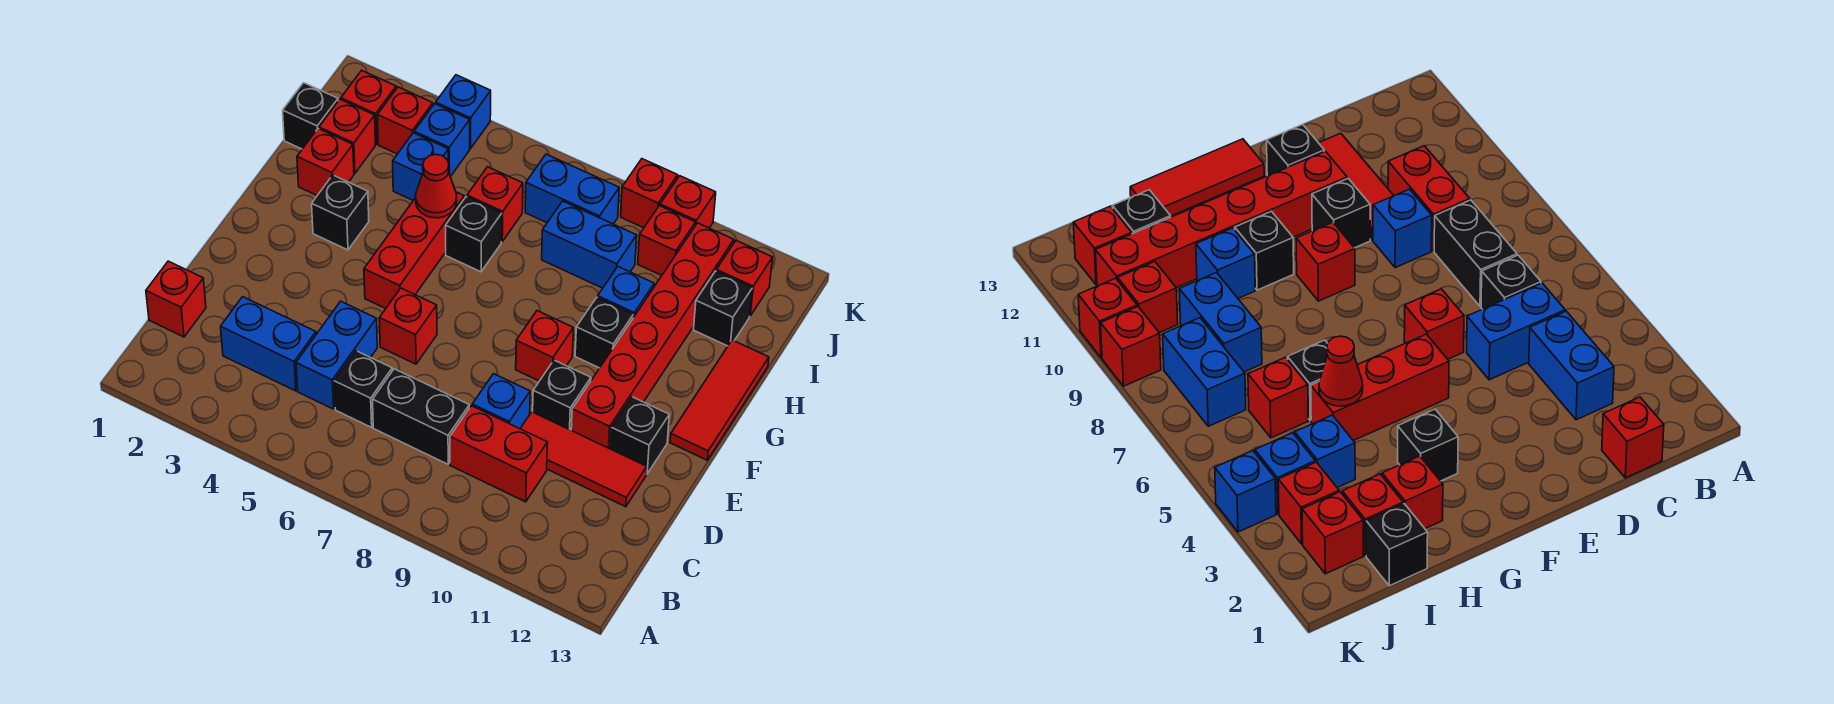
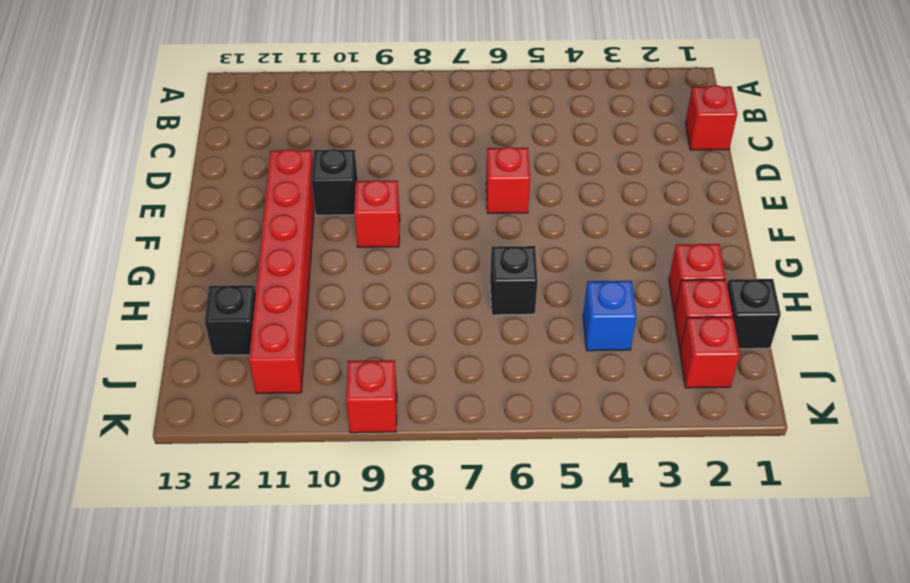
none -> blue brick C3:C4 level 1
none -> blue brick C5:D5 level 1
none -> black brick C6 level 1
none -> black brick C7:C8 level 1

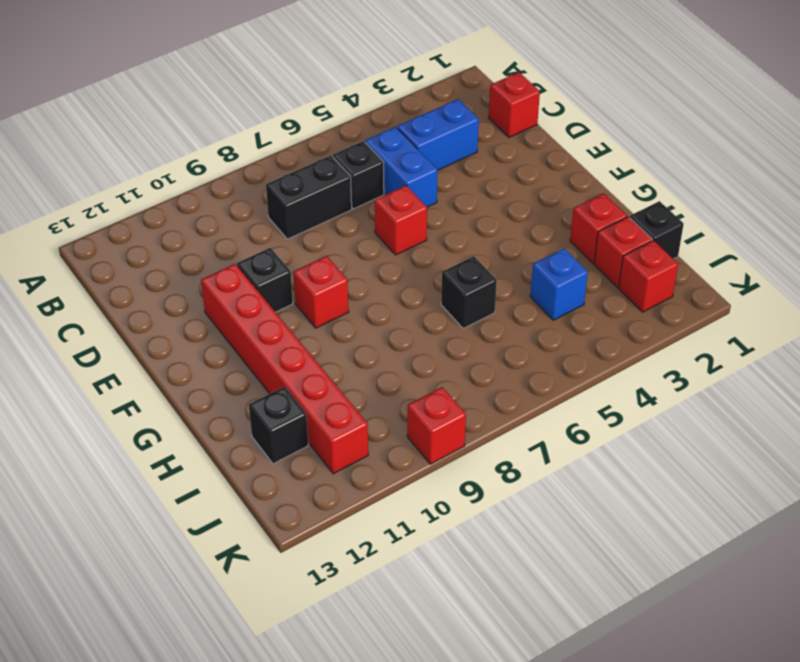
none -> red brick C9:C10 level 1
none -> blue brick D9 level 1
none -> red tile D10:D12 level 1
none -> black brick E12 level 1

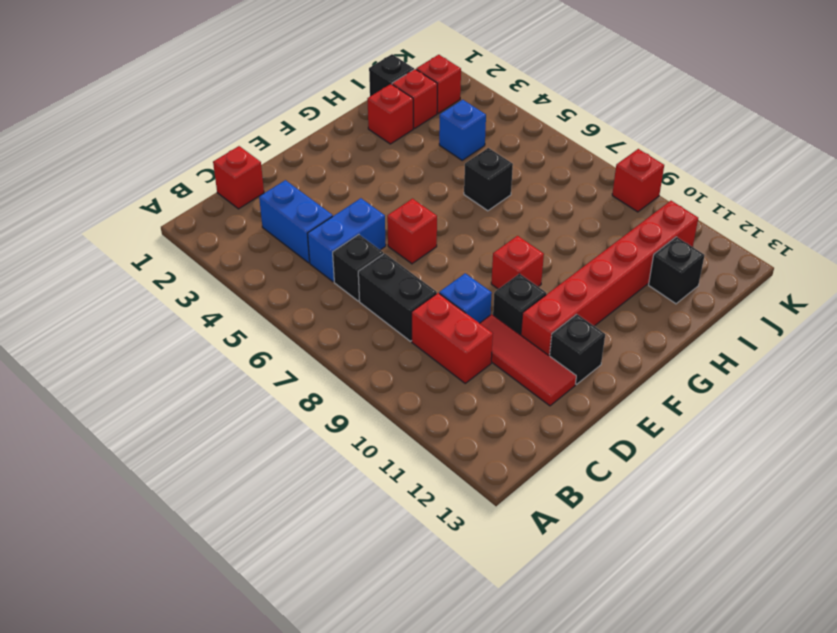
none -> red brick F5:H5 level 1
none -> red tile F13:H13 level 1
none -> black brick G3 level 1
none -> black brick G10 level 1

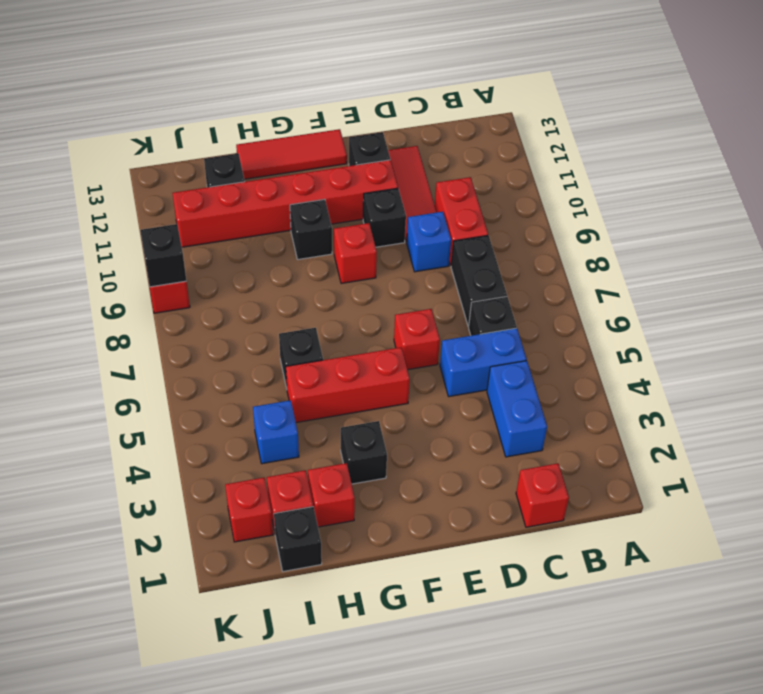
black brick K9 level 2 -> none
none -> blue brick H10 level 1
none -> red brick I6 level 1
none -> blue brick I8:I9 level 1
none -> red brick J3 level 1

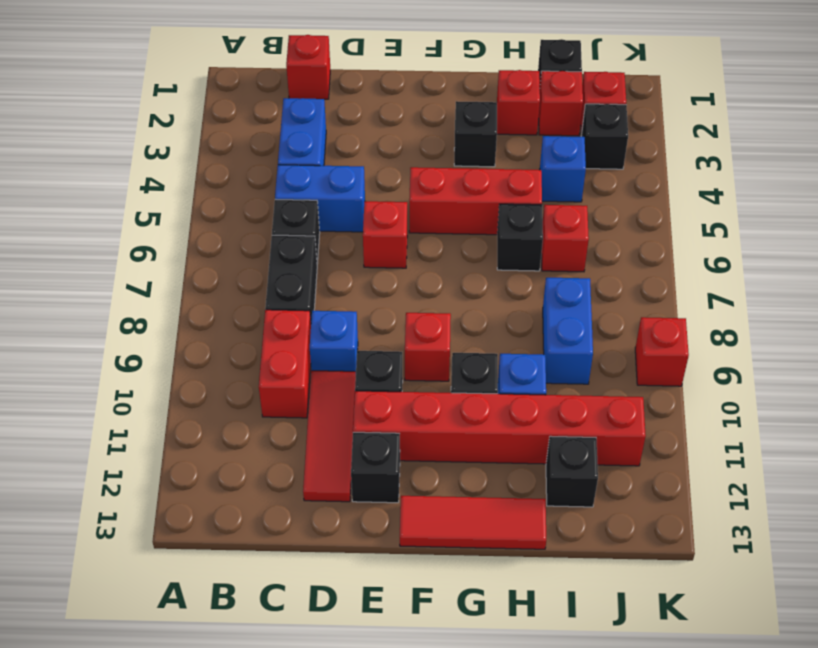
black brick J3 level 1 -> red brick J3 level 1
none -> blue brick J4 level 1
none -> blue brick J7:J8 level 1
none -> red brick J10 level 1
none -> red brick J12 level 1

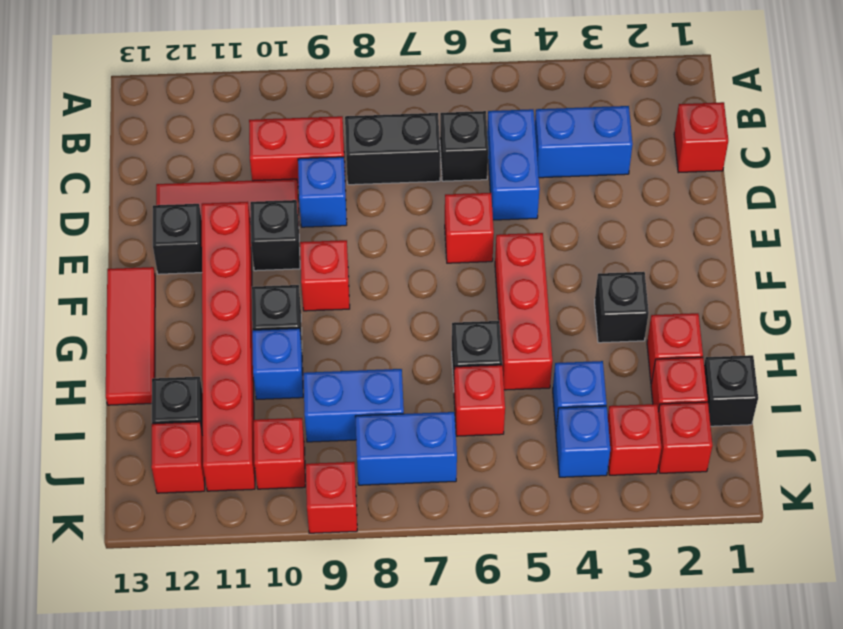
none -> blue brick K4 level 1
none -> red brick K10 level 1
none -> red cone H5 level 2

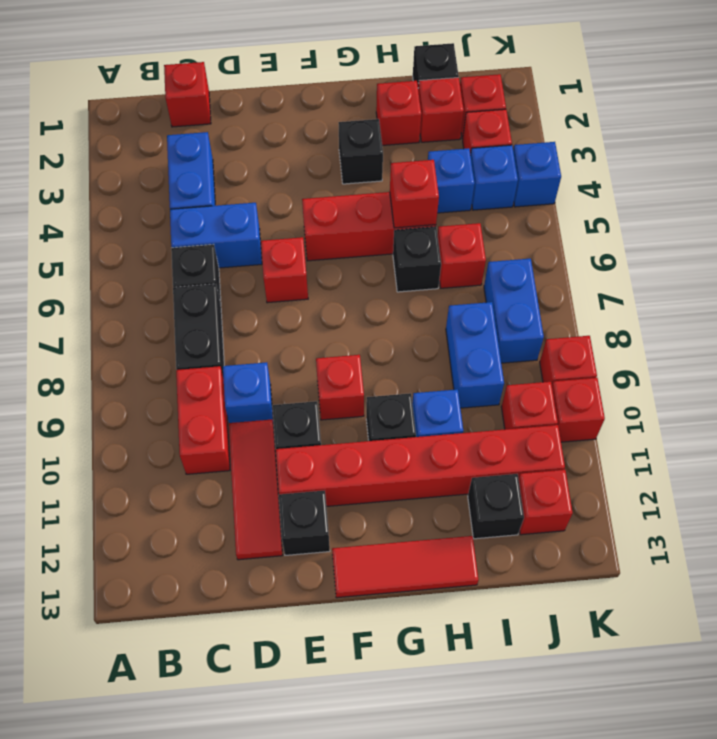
red brick H5 level 2 -> red cone H5 level 2

